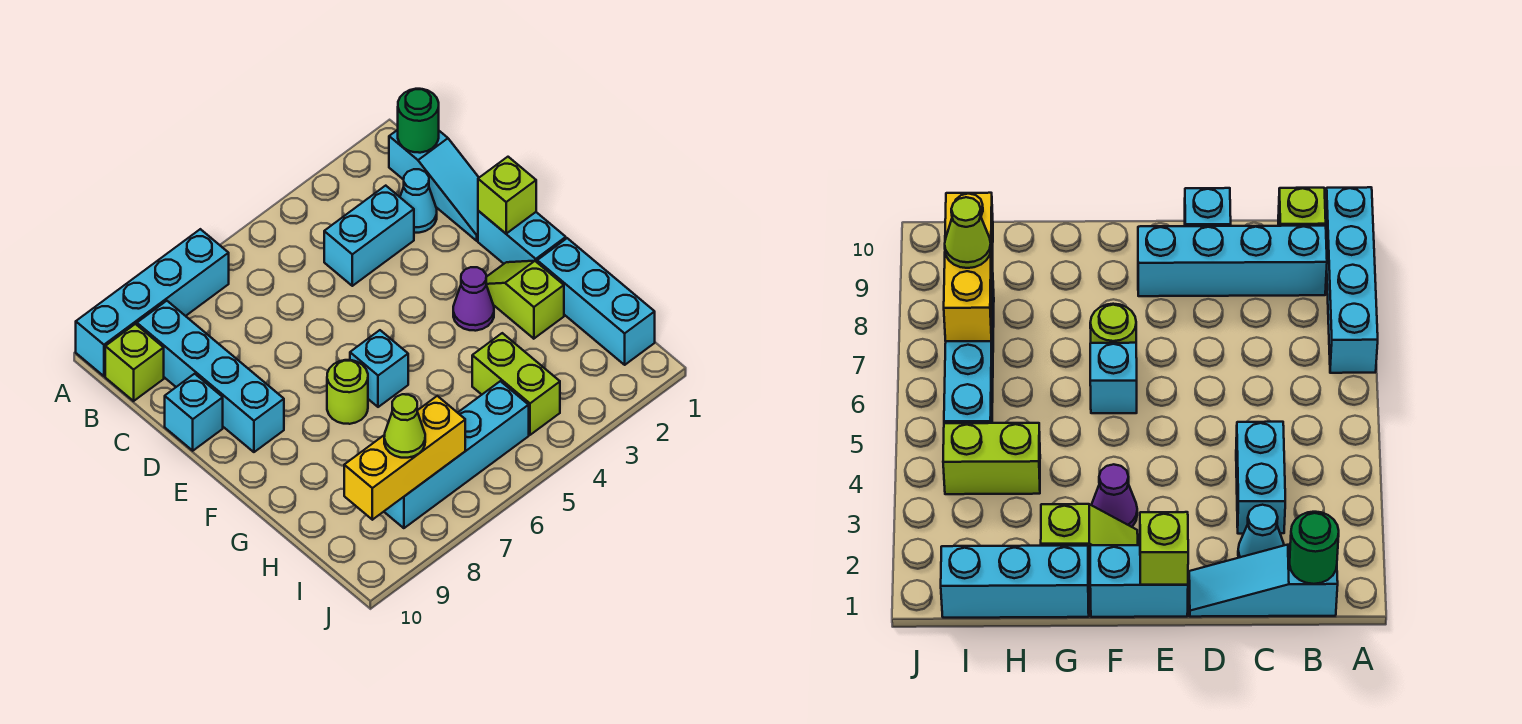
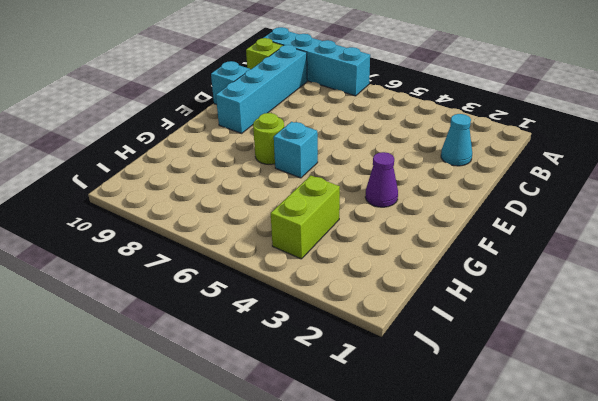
none -> cyan slope B1:D1 level 1 top B
none -> cyan brick C3:C4 level 1
none -> cyan brick E1:F1 level 1

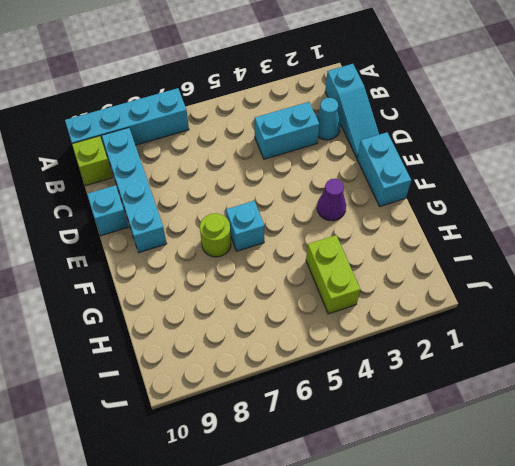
none -> lime slope F2:G2 level 1 top G
none -> cyan brick G1:I1 level 1
none -> cyan brick I5:I8 level 1

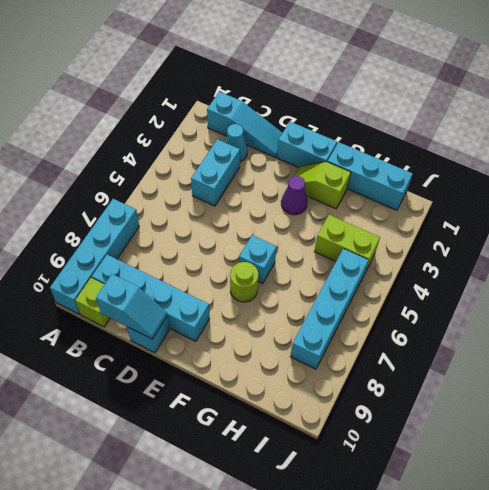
cyan slope C10:D10 level 2 top C -> none
none -> green round brick B1 level 2
none -> lime brick E1 level 2
none -> yellow brick I7:I9 level 2

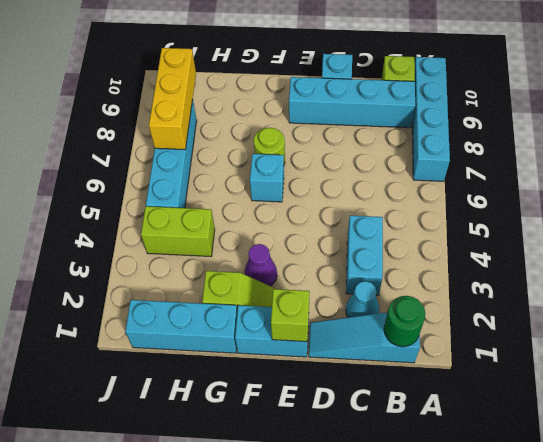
none -> lime cone I8 level 3

